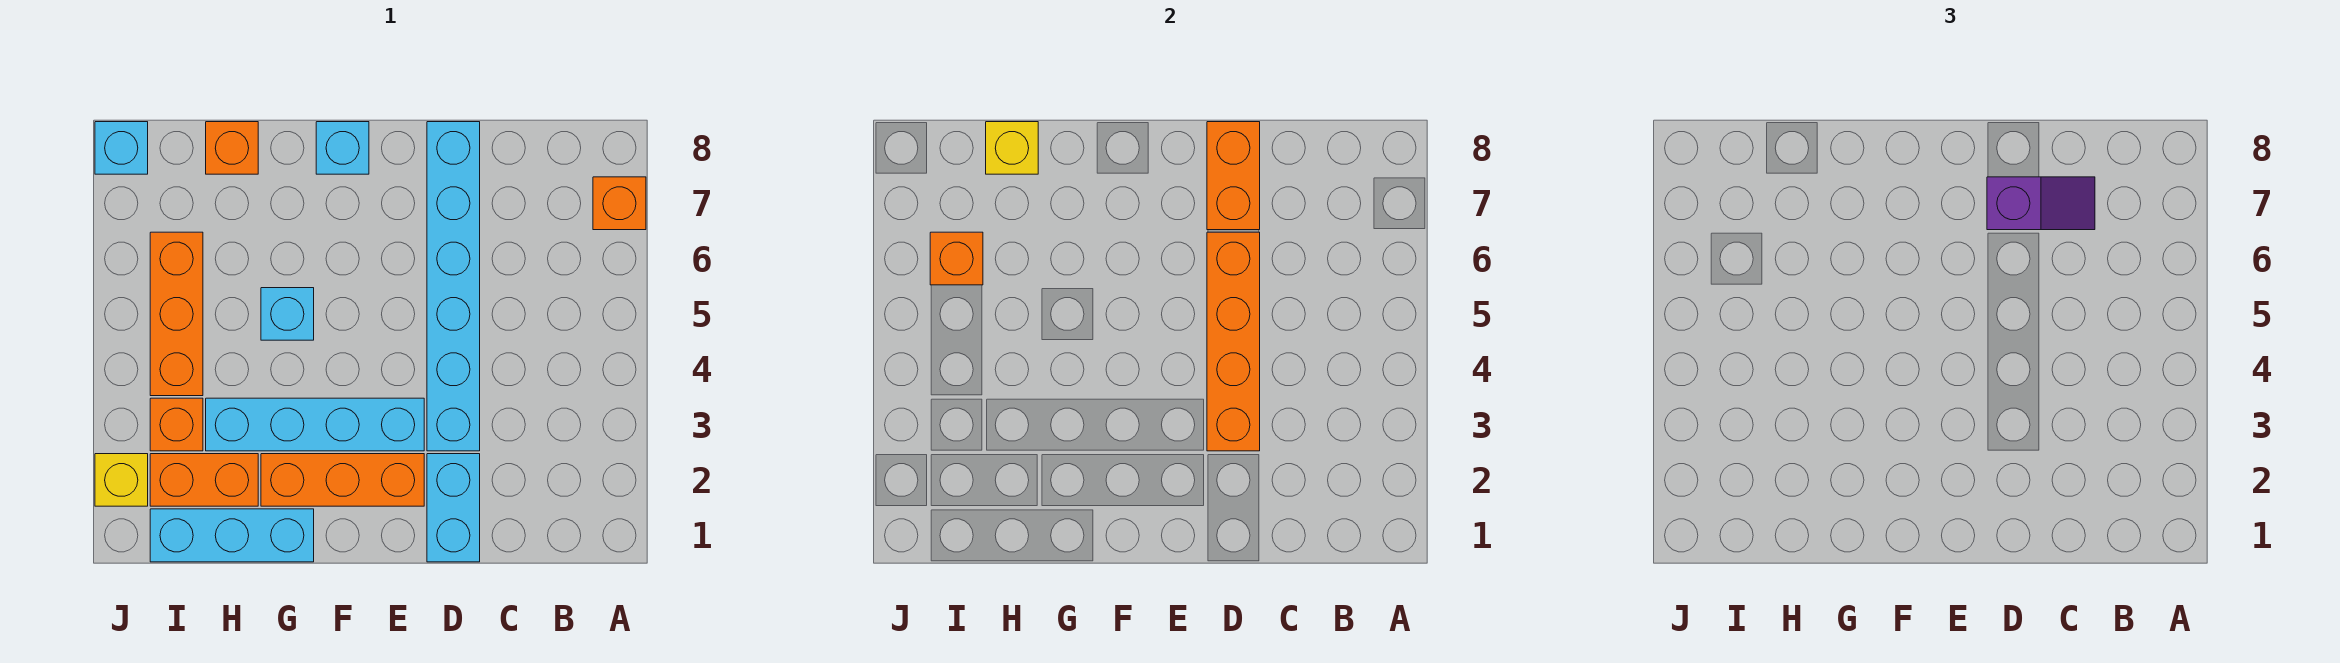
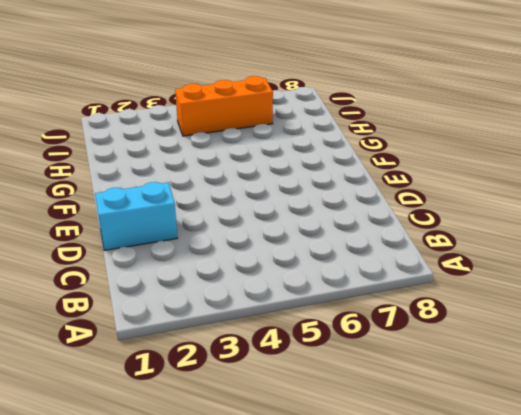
none -> orange brick A7 level 1
none -> cyan brick D3:D8 level 1
none -> orange brick E2:G2 level 1

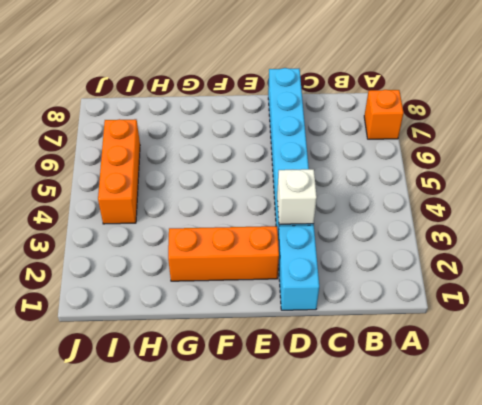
white brick D3 level 2 -> orange brick D3:D6 level 2
none -> cyan brick E3:H3 level 1
none -> cyan brick F8 level 1
none -> cyan brick G1:I1 level 1

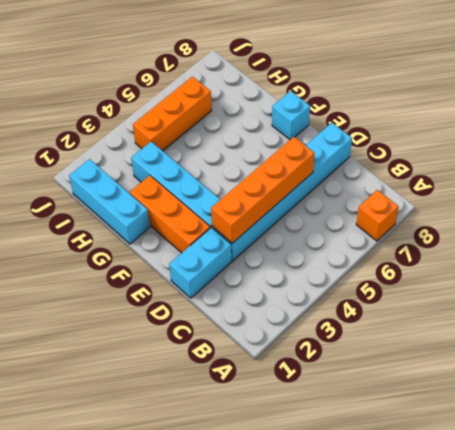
none -> cyan brick G5 level 1
none -> orange brick H2:I2 level 1
none -> orange brick H8 level 1

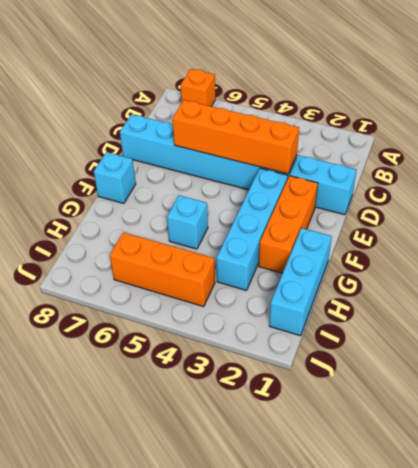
none -> orange brick H2:I2 level 1
none -> orange brick H8 level 1
none -> orange brick I3 level 1

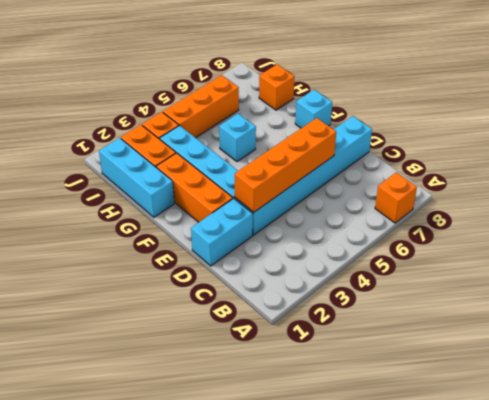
none -> yellow brick J2 level 1
none -> cyan brick J8 level 1
none -> orange brick D7:D8 level 2

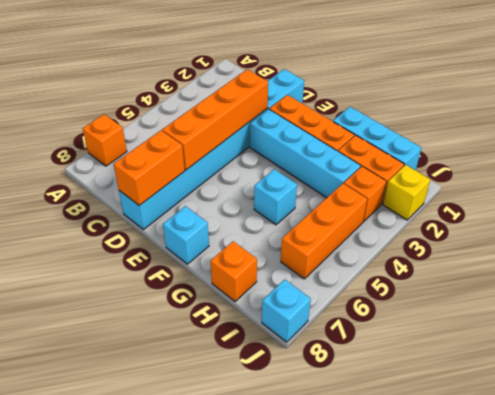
none -> yellow brick H8 level 2
none -> orange brick I6 level 2
none -> purple slope C7:D7 level 3 top D

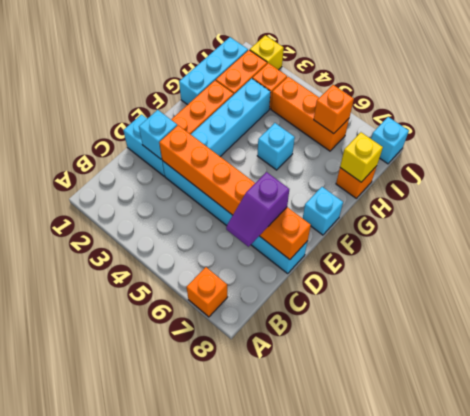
cyan brick D2 level 2 -> none

